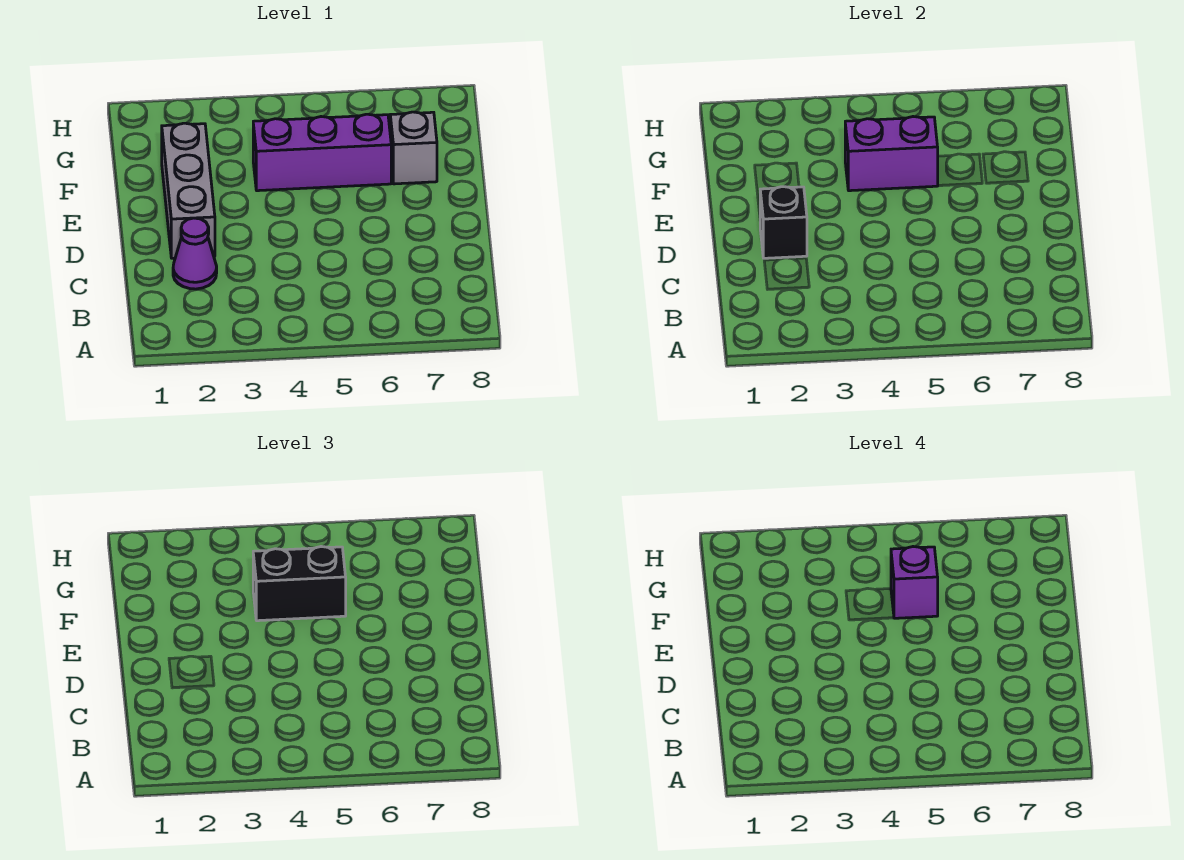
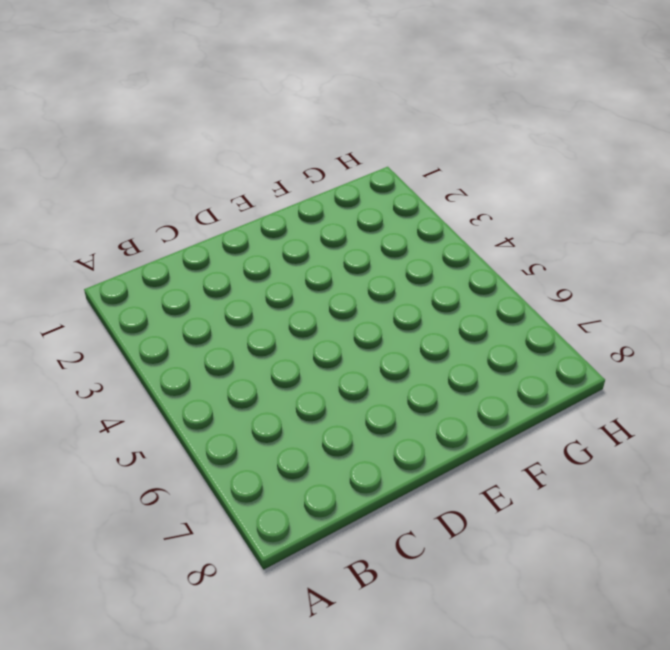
none -> purple cone C2 level 1
none -> grey brick D2:F2 level 1

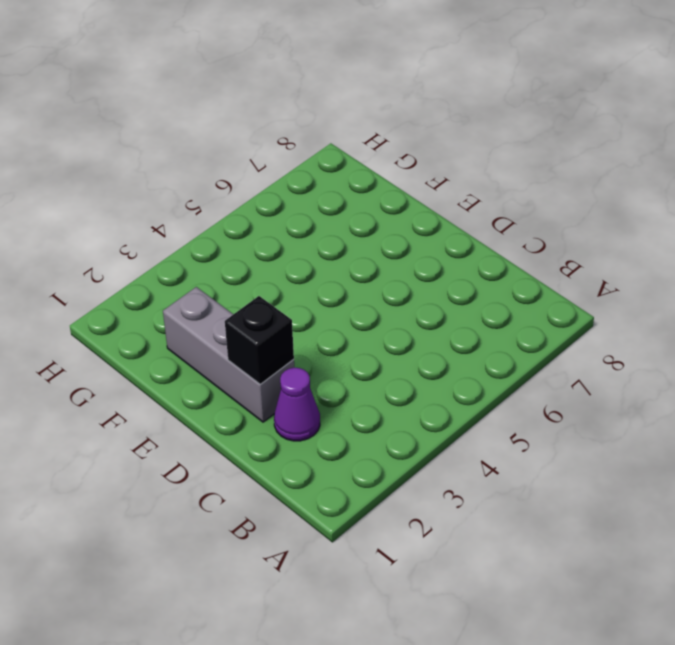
none -> purple brick F4:F6 level 1
none -> grey brick F7 level 1

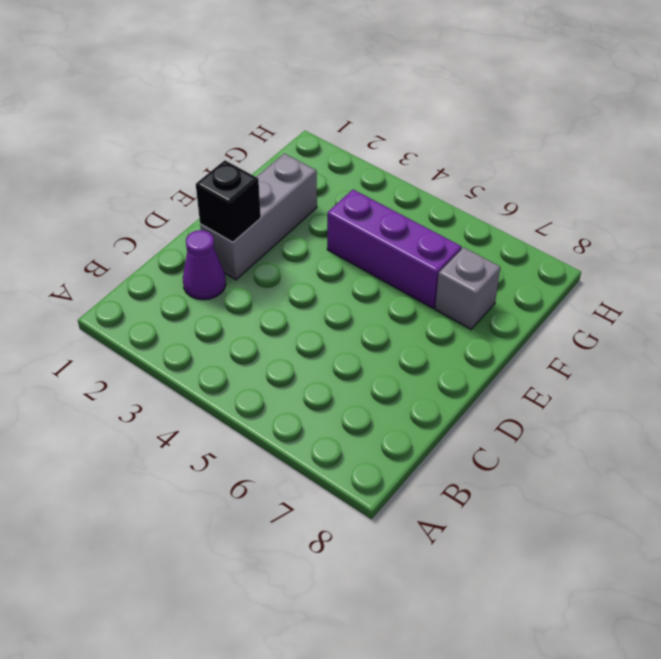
none -> purple brick F4:F5 level 2
none -> black brick F4:F5 level 3

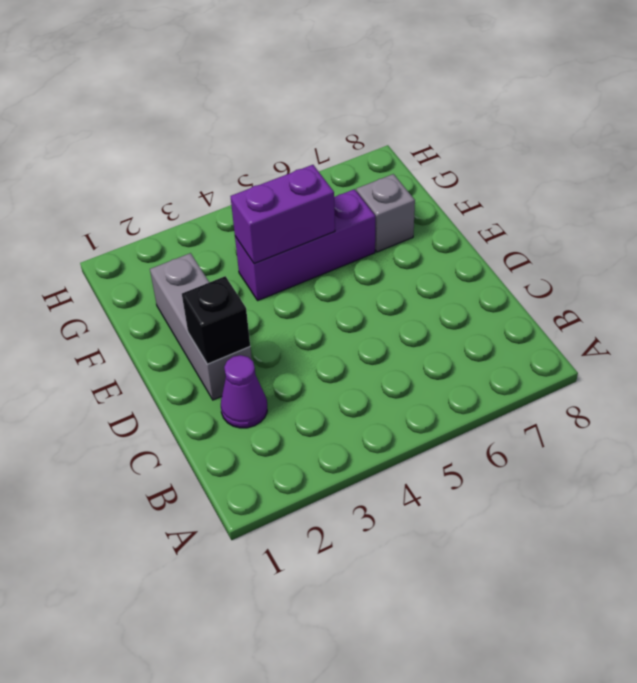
none -> black brick F4:F5 level 3
none -> purple brick F5 level 4

